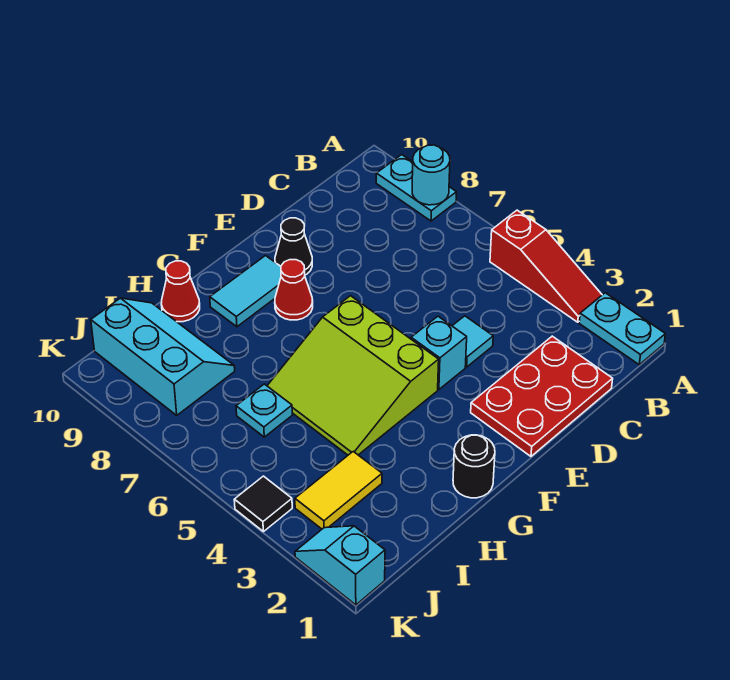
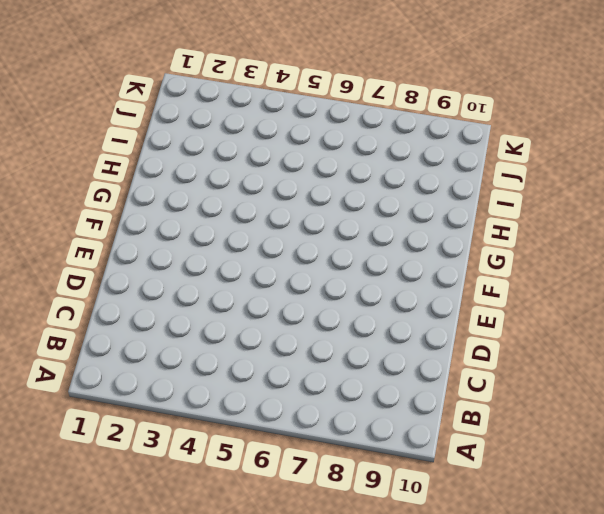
none -> cyan plate A1:A2 level 1
none -> red slope A3:A5 level 1 top 5
none -> cyan plate A8:A9 level 1

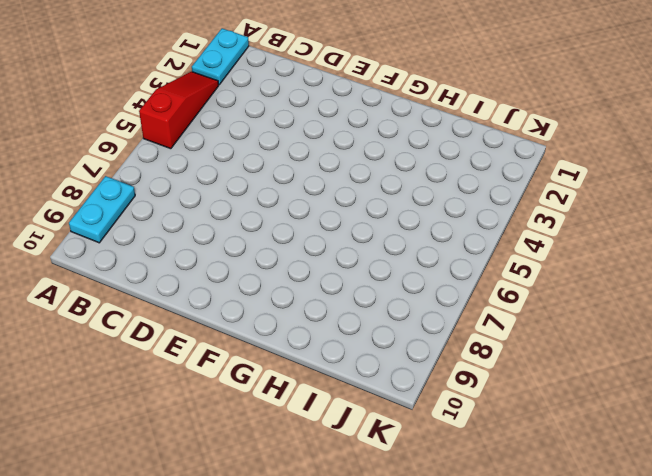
none -> red plate C1:E2 level 1
none -> cyan tile D4 level 1
none -> cyan brick E4 level 1

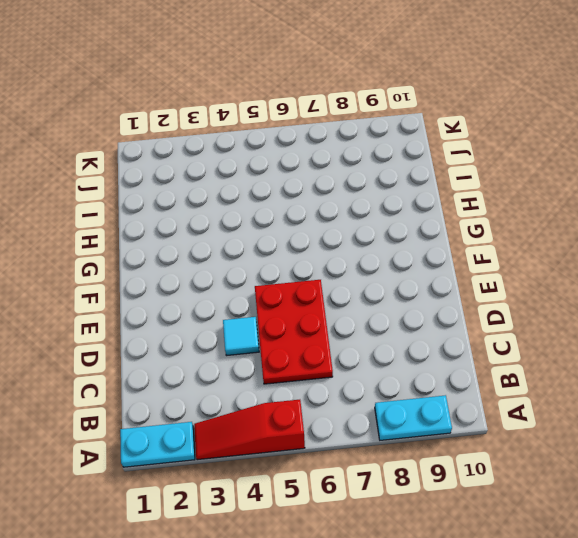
red plate C5:E6 level 1 -> red plate C1:E2 level 1
none -> cyan brick E4 level 1
none -> black cone E9 level 1
none -> lime slope F4:H6 level 1 top F

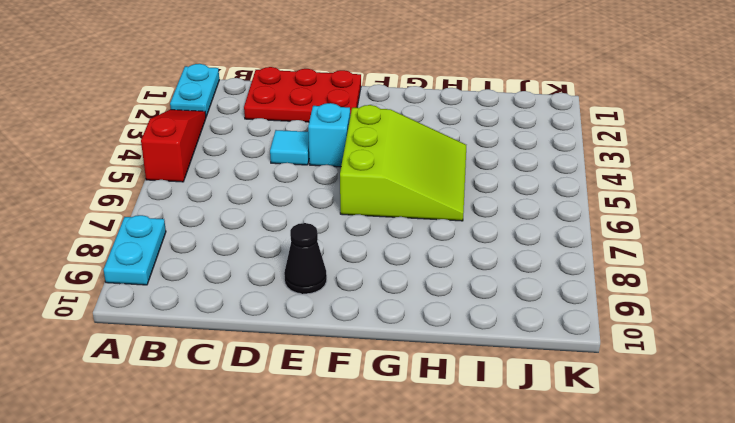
none -> red cone F8 level 1
none -> cyan tile F9:G9 level 1
none -> black round brick G1 level 1

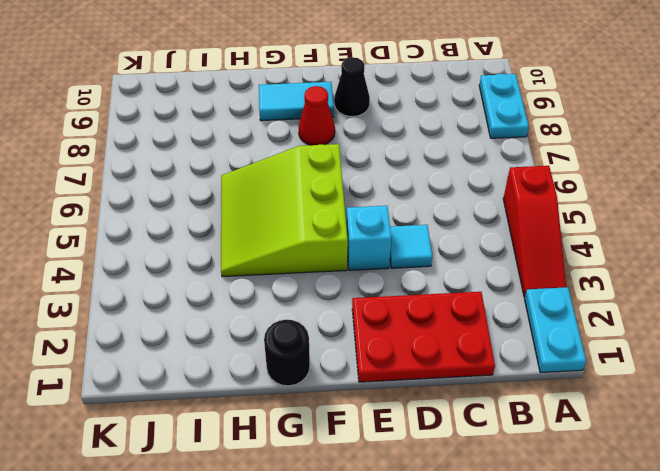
none -> red cone H10 level 1
none -> yellow tile I3:J3 level 1
none -> cyan plate I6 level 1

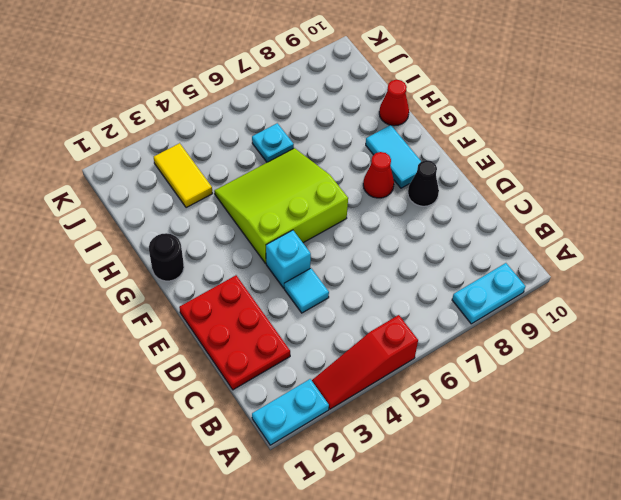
none -> cyan slope I8:J10 level 1 top J
none -> cyan slope K1:K2 level 1 top 1
none -> black tile K4 level 1

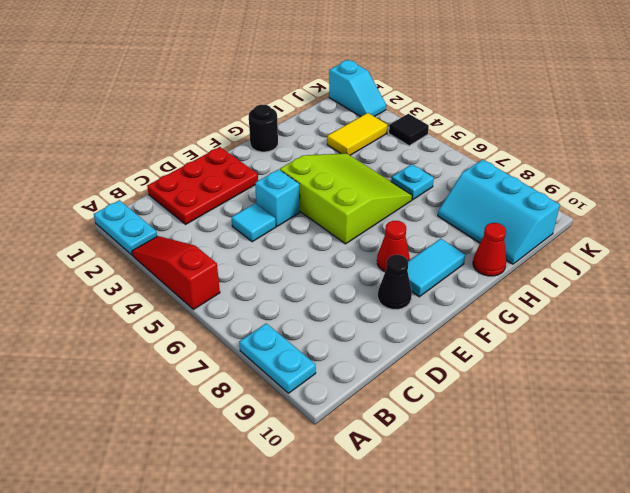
none -> cyan round brick A8 level 2

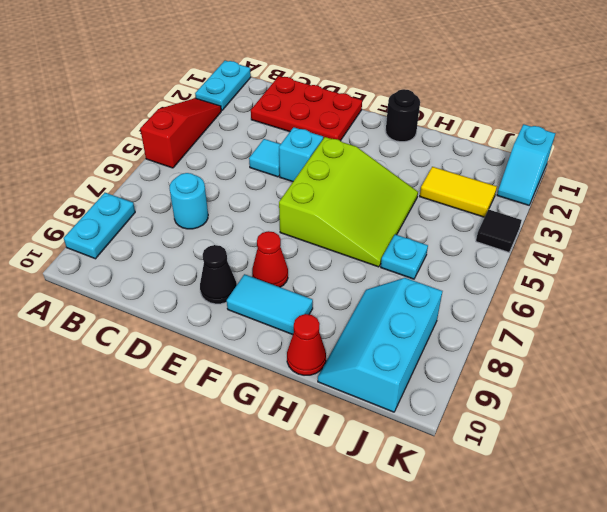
cyan round brick C7 level 1 -> cyan round brick A8 level 2

